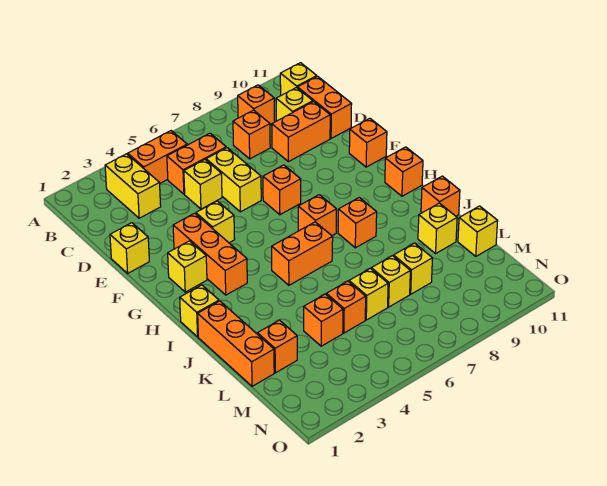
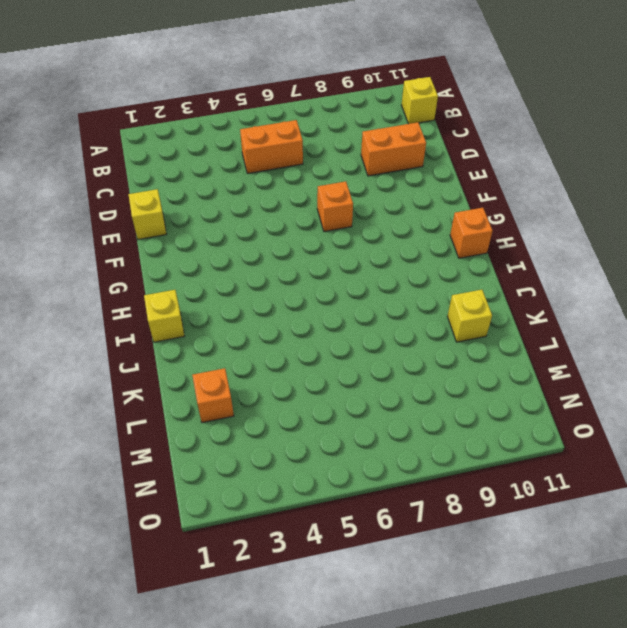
none -> yellow brick B3:C3 level 1
none -> orange brick B4:B5 level 1
none -> orange brick B9 level 1
none -> orange brick C8 level 1

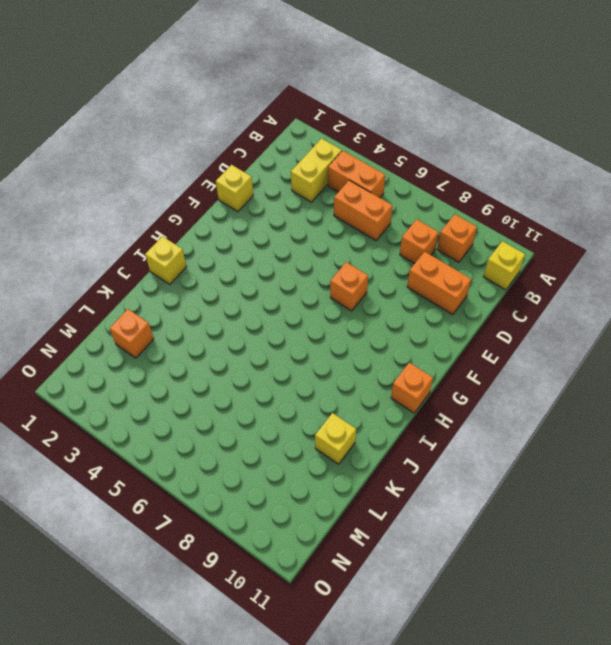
none -> yellow brick C10 level 1
none -> orange brick C11:D11 level 1
none -> yellow brick D5 level 1
none -> yellow brick D6:E6 level 1

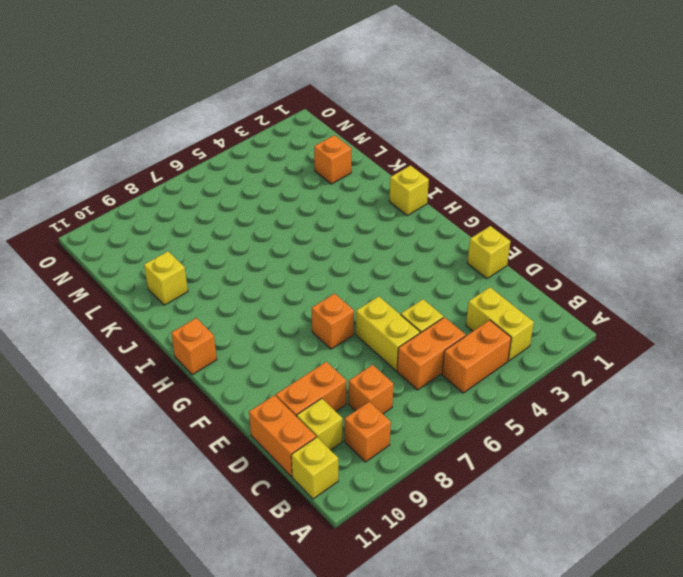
none -> orange brick F3:H3 level 1
none -> yellow brick F4 level 1
none -> orange brick F11 level 1
none -> yellow brick G2 level 1

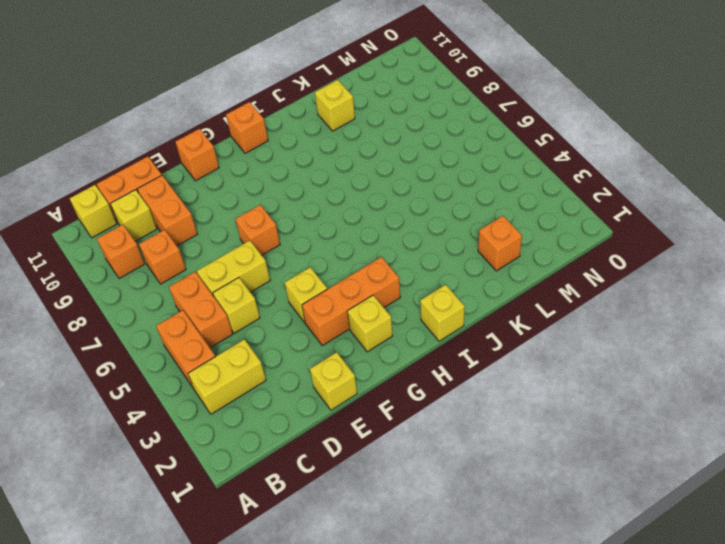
none -> orange brick H7 level 1
none -> orange brick I5:I6 level 1
none -> orange brick I8 level 1
none -> orange brick J1:L1 level 1

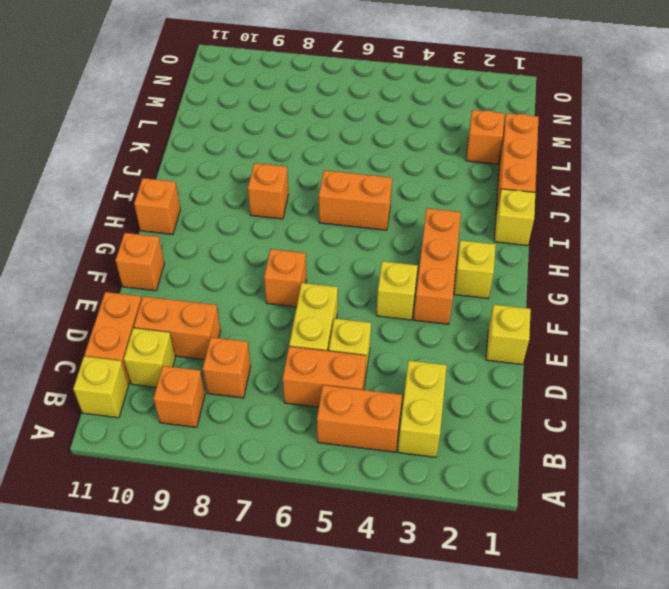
none -> orange brick H7 level 1
none -> orange brick J11 level 1
none -> yellow brick K10 level 1
none -> orange brick L4 level 1

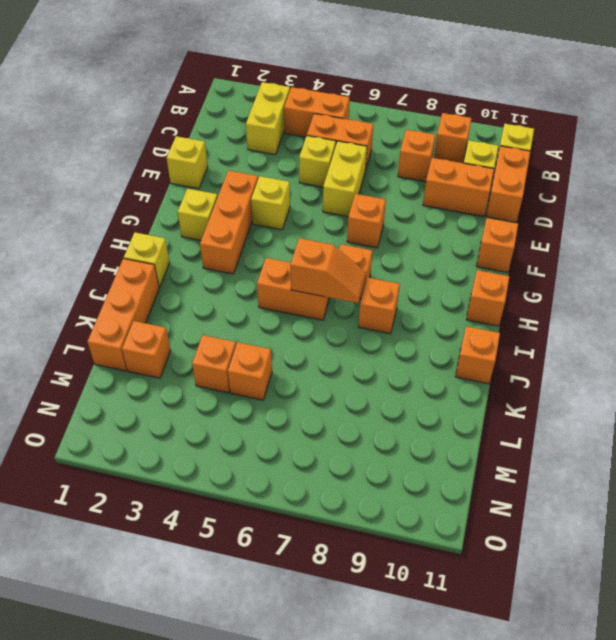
orange slope I6:I7 level 2 top 6 -> none
none -> yellow brick K10 level 1
none -> yellow brick L6 level 1
none -> yellow brick L7 level 1
none -> yellow brick L8 level 1

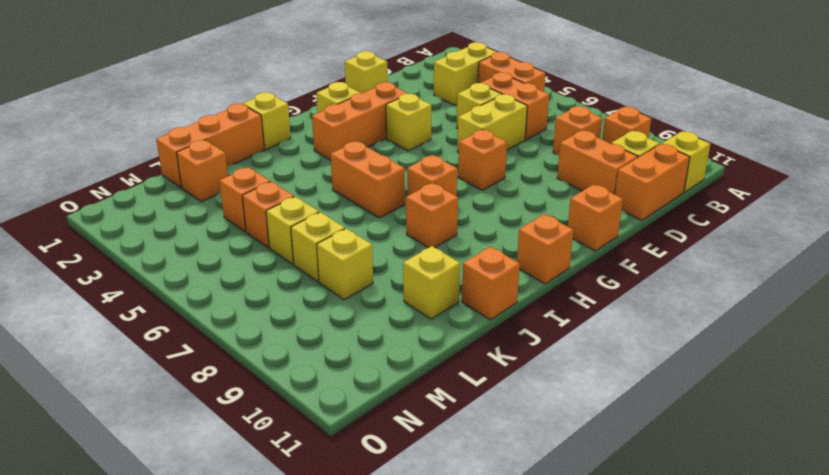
none -> yellow brick L11 level 1

